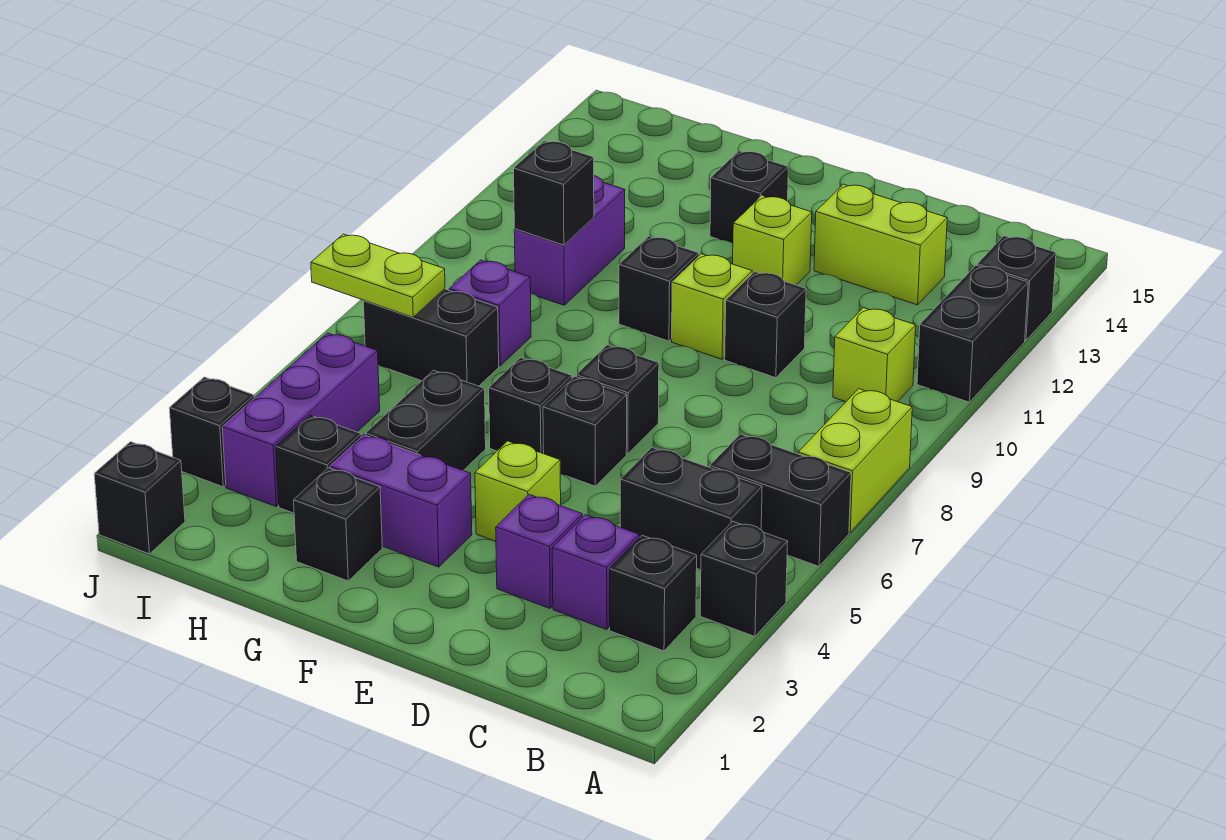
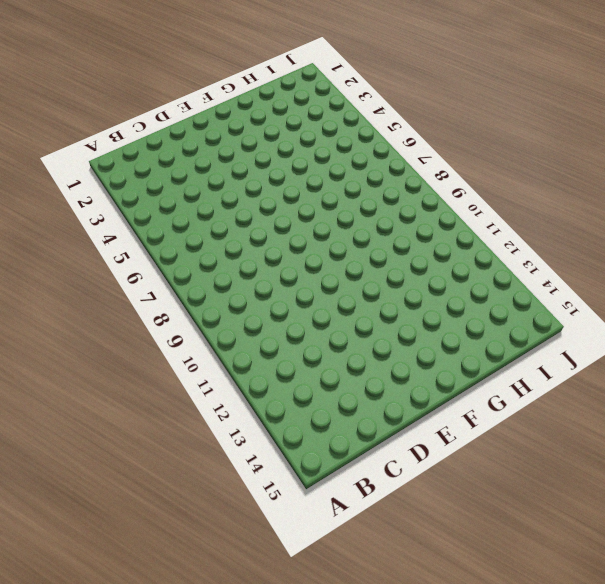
none -> black brick A4 level 1
none -> black brick A6:B6 level 1
none -> lime brick A7:A8 level 1
none -> black brick A11:A12 level 1

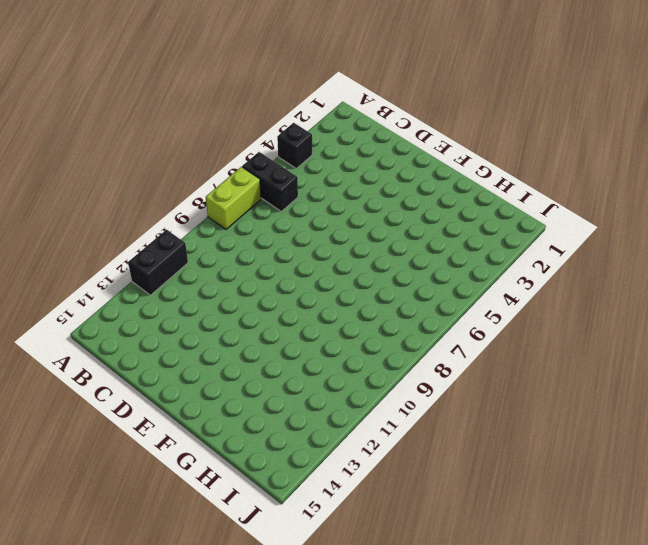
none -> black brick A13 level 1
none -> black brick B3 level 1
none -> black brick B5:C5 level 1
none -> lime brick B10 level 1

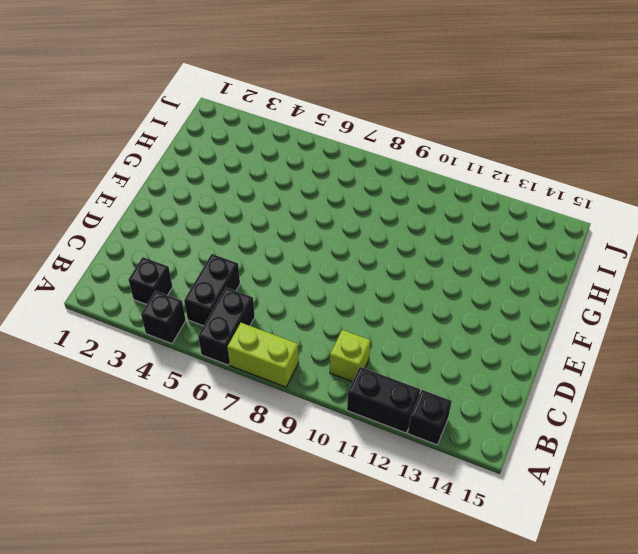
none -> purple brick C3 level 1
none -> lime brick C13:D13 level 1
none -> purple brick D3 level 1
none -> black brick D10 level 1

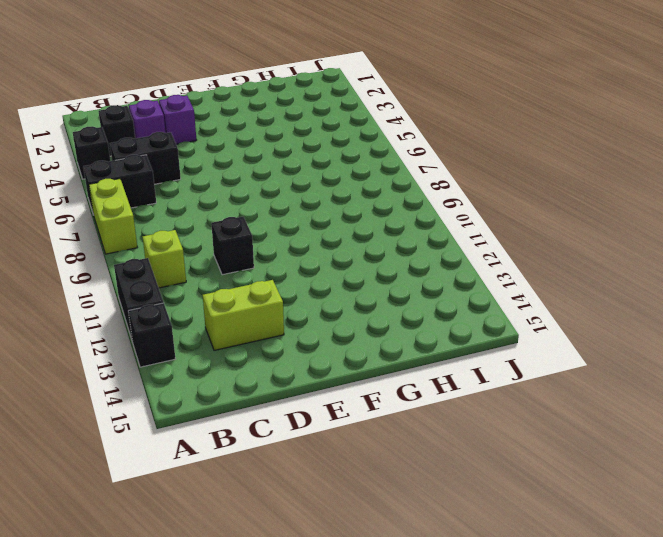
none -> lime brick E4 level 1
none -> black brick E6 level 1
none -> black brick E7 level 1
none -> lime brick E10 level 1

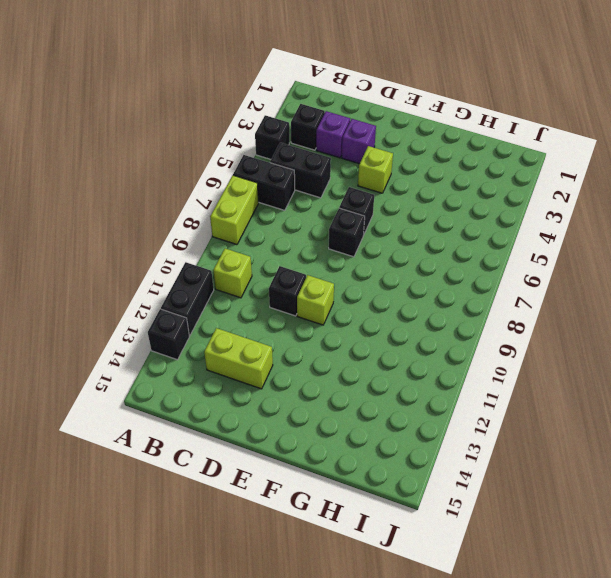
none -> lime brick E12 level 1
none -> purple brick F3:G3 level 1
none -> black brick F6 level 1
none -> black brick F10 level 1

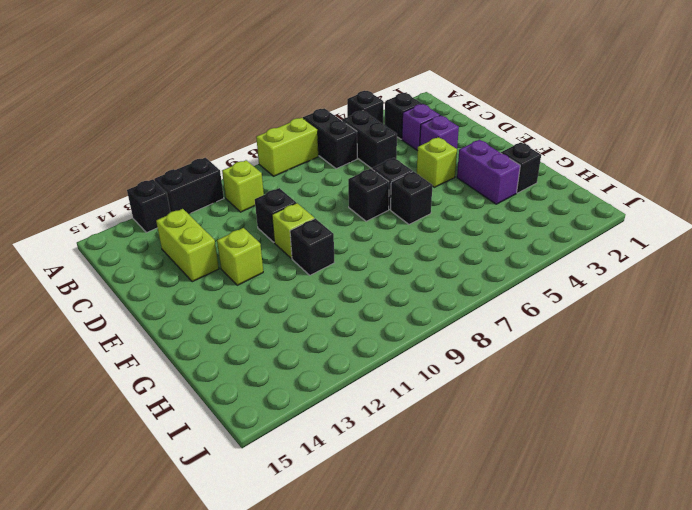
none -> black brick F13 level 1
none -> black brick G4:G5 level 1
none -> black brick H3 level 1
none -> black brick H7:I7 level 1

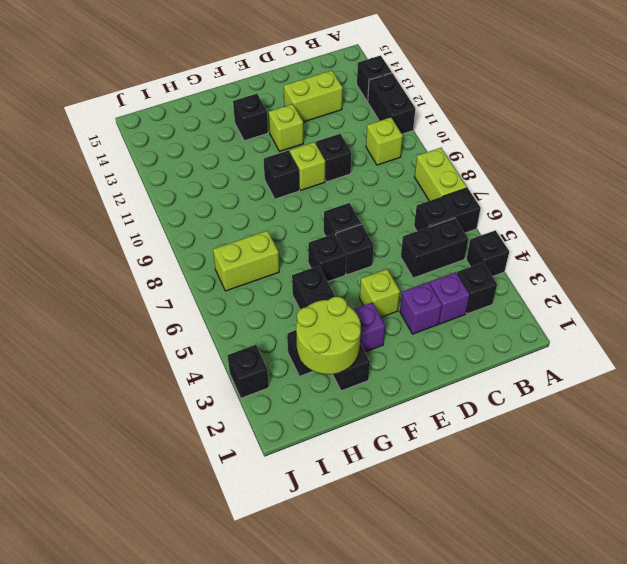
lime round brick G2:H3 level 2 -> none
lime brick H7:I7 level 1 -> black brick H7:I7 level 1
none -> purple brick H8 level 1
none -> purple brick H10:H11 level 1
none -> purple brick I3:I5 level 1
none -> black brick J1 level 1

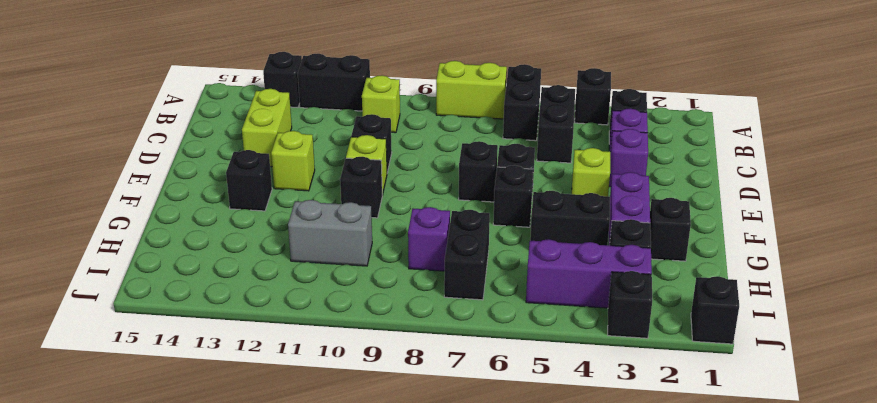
grey brick H10:H11 level 1 -> purple brick H10:H11 level 1
none -> black brick H10 level 2
none -> lime plate I7:J7 level 2

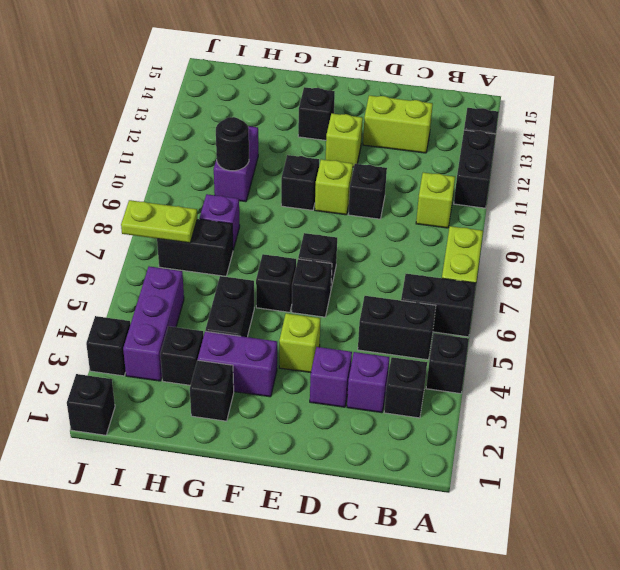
black round brick H10 level 2 -> black brick H10 level 2

